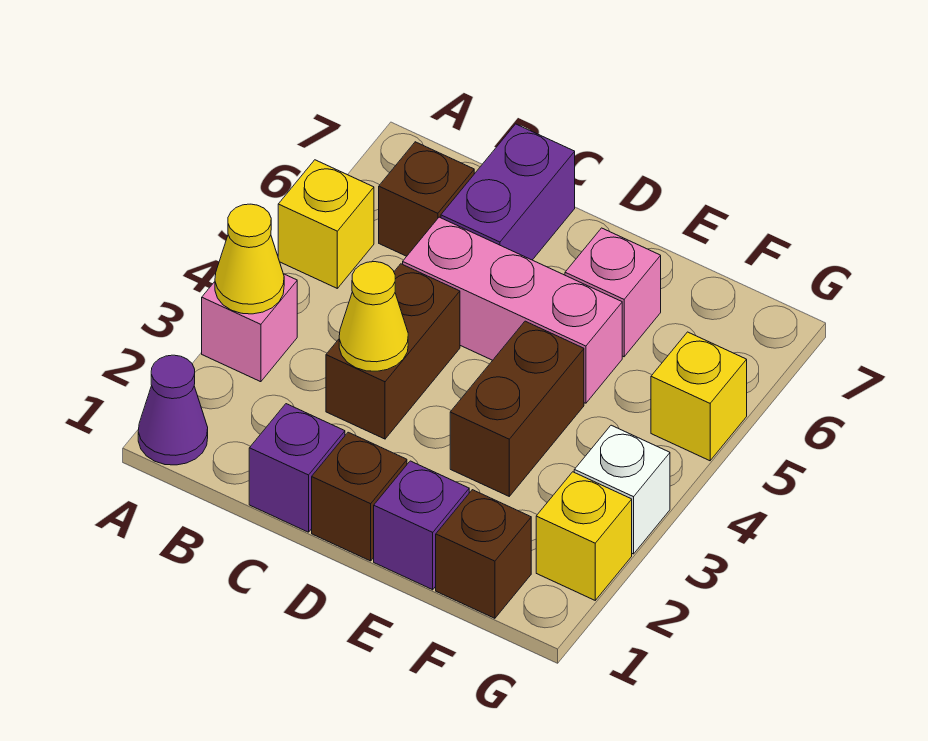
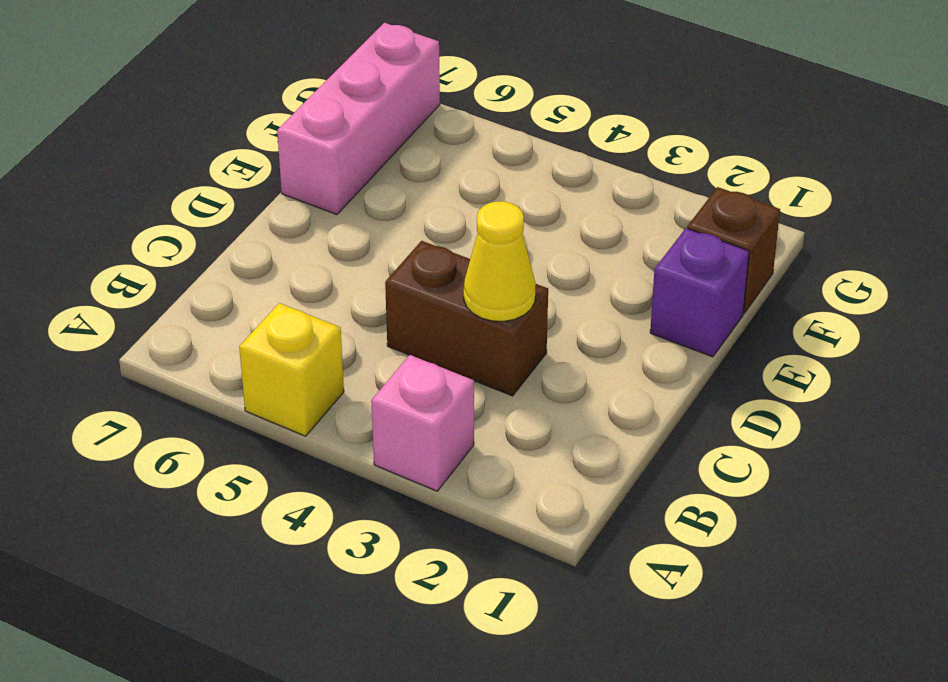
pink brick E7:G7 level 1 -> pink brick C5:E5 level 1
none -> purple cone A1 level 1
none -> brown brick B6 level 1
none -> purple brick C1 level 1

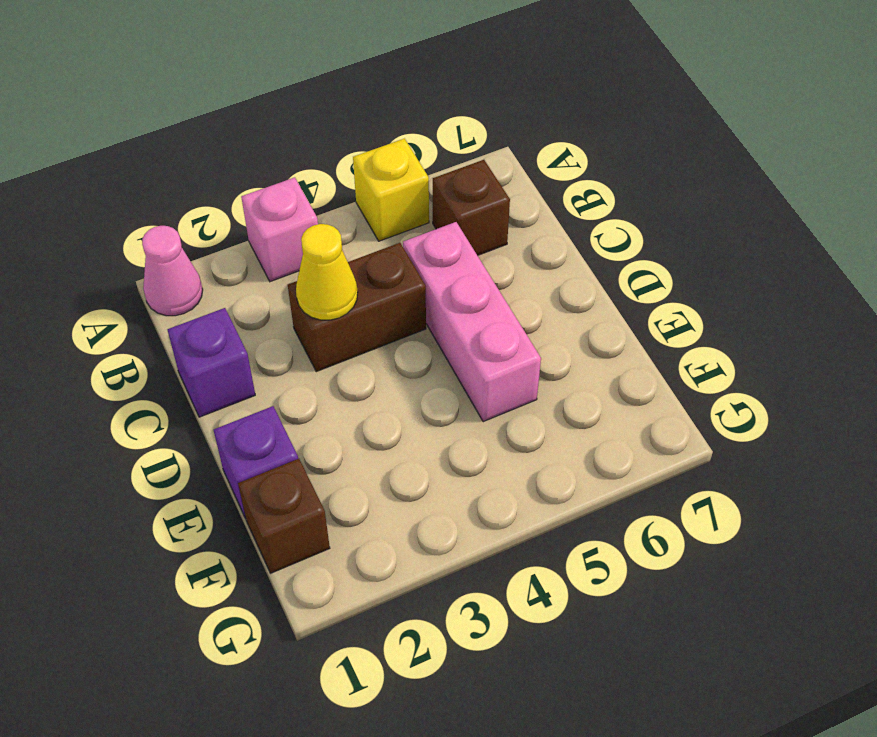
pink cone A1 level 1 -> purple cone A1 level 1
none -> purple brick C6:C7 level 1
none -> brown brick D1 level 1
none -> brown brick E3:E4 level 1

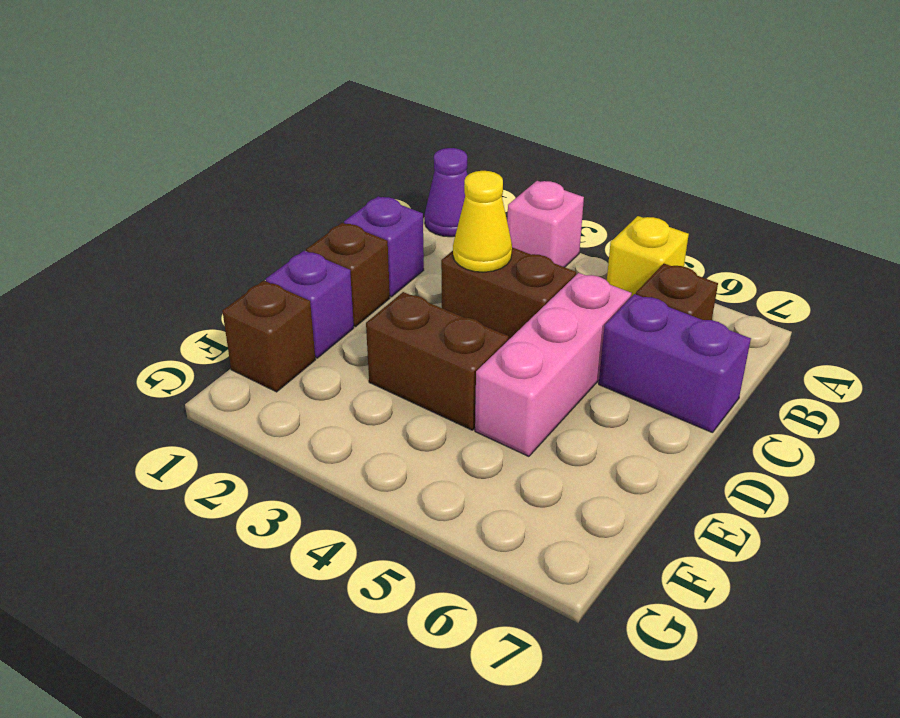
none -> pink brick E6 level 1
none -> yellow brick G2 level 1
none -> white brick G3 level 1

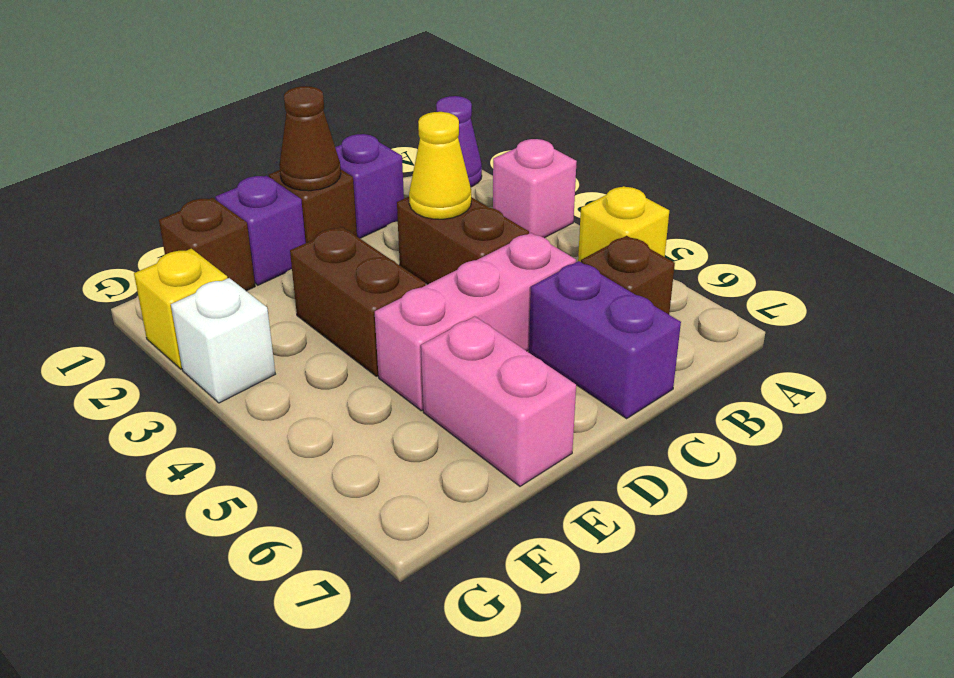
brown cone D1 level 2 -> none
pink brick E6:E7 level 1 -> pink brick E6 level 1
none -> yellow brick G5 level 1
none -> yellow cone A3 level 2

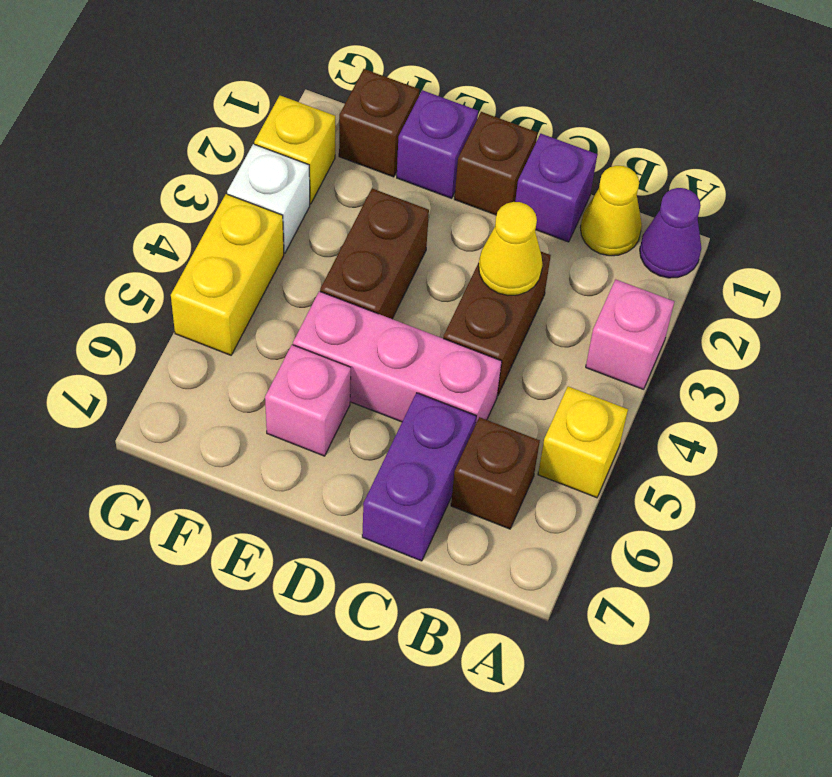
yellow cone B1 level 1 -> yellow cone A3 level 2
yellow brick G4:G5 level 1 -> yellow brick G5 level 1

